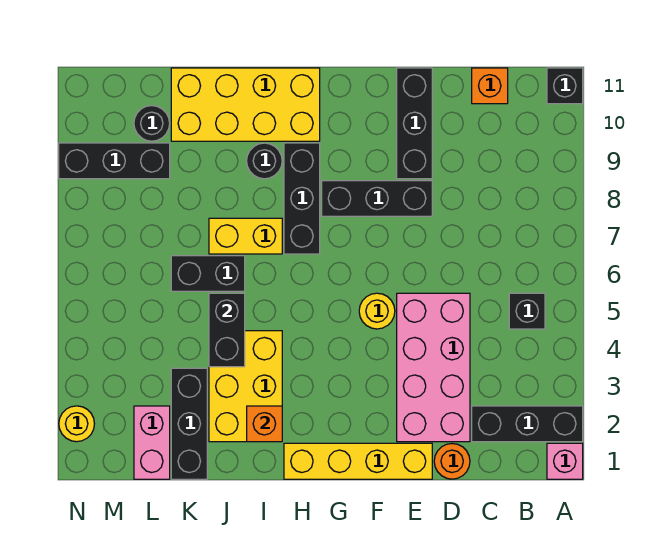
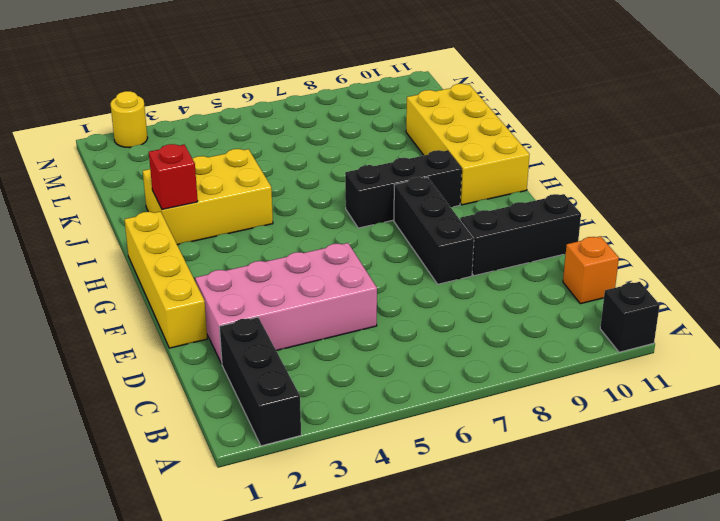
red brick I2 level 2 -> orange brick I2 level 2
none -> pink brick A1 level 1
none -> black brick B5 level 1
none -> orange round brick D1 level 1

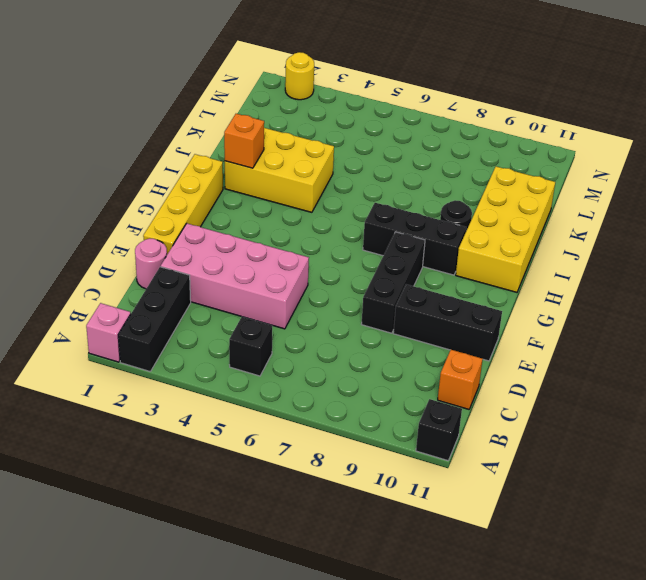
pink round brick D1 level 1 -> orange round brick D1 level 1
none -> yellow round brick F5 level 1
none -> yellow brick I7:J7 level 1
none -> black brick J6:K6 level 1

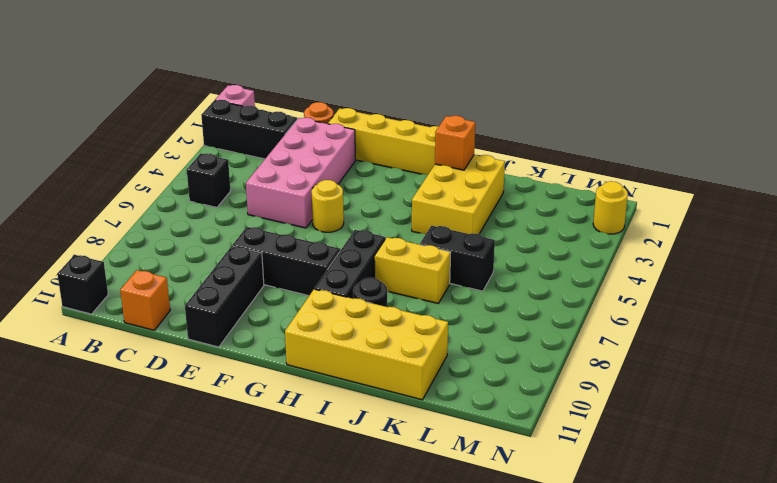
none -> black brick K1:K3 level 1
none -> pink brick L1:L2 level 1
none -> black brick L9:N9 level 1

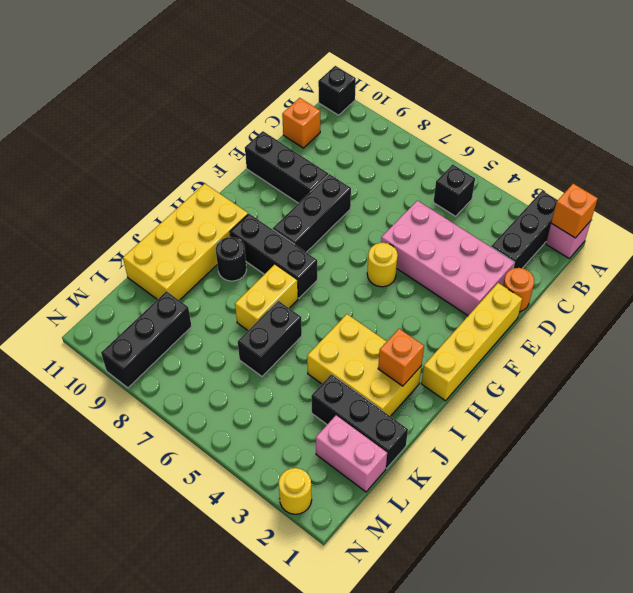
orange brick A1 level 2 -> none
none -> black round brick L10 level 1
none -> black brick J4:J5 level 2

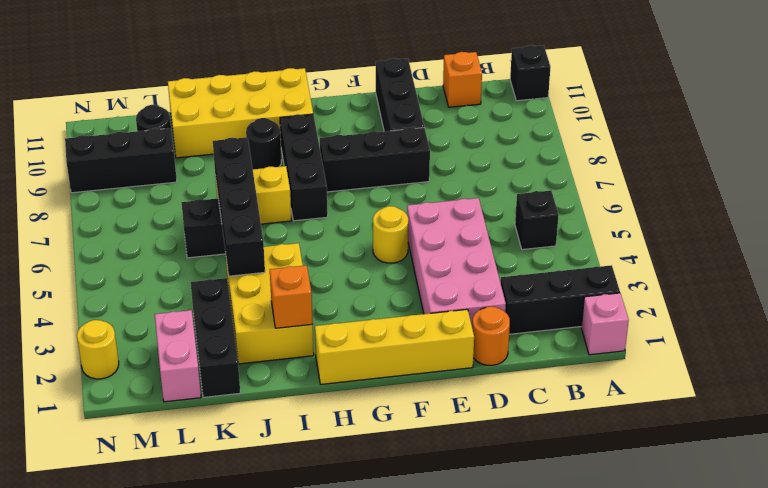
black brick J4:J7 level 2 -> black brick J4:J5 level 2

